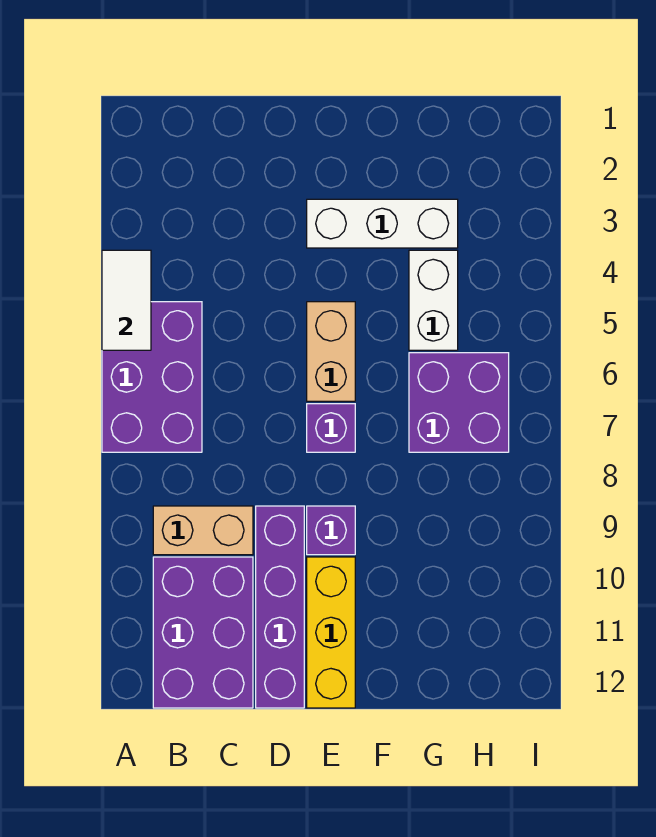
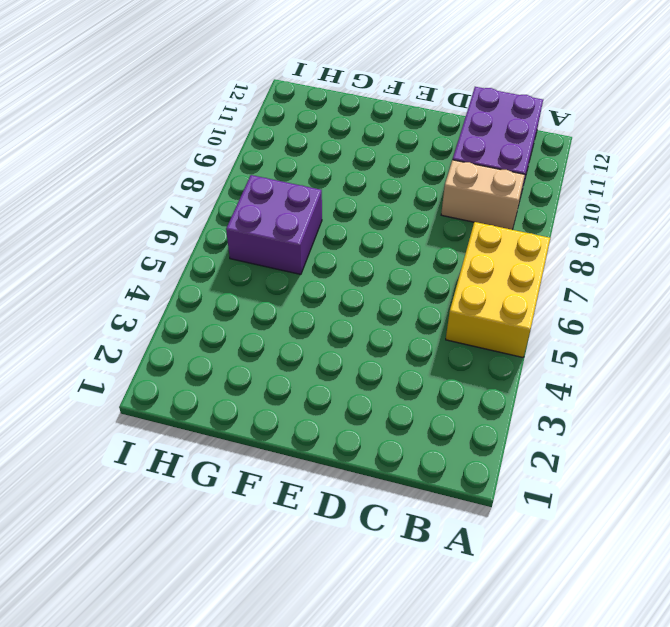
yellow brick A5:B7 level 1 -> purple brick A5:B7 level 1
none -> purple brick D9:D12 level 1
none -> white brick E3:G3 level 1
none -> tan brick E5:E6 level 1

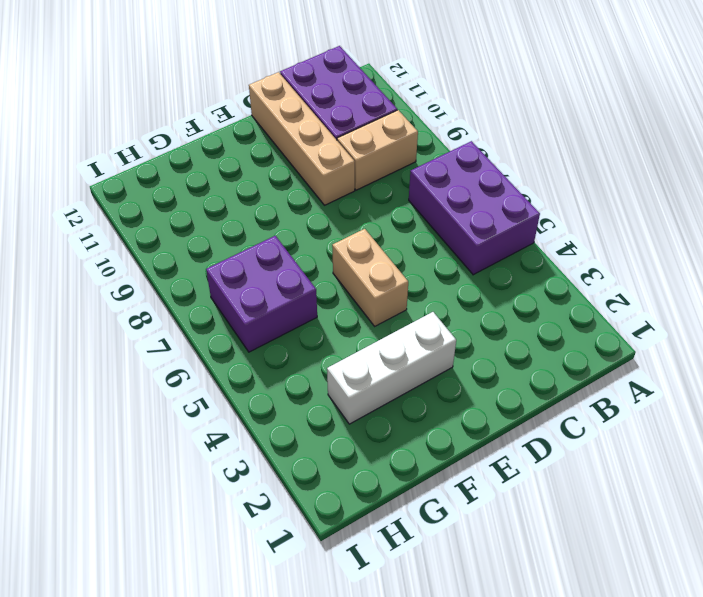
tan brick D9:D12 level 1 -> purple brick D9:D12 level 1
none -> purple brick E7 level 1
none -> purple brick E9 level 1
none -> yellow brick E10:E12 level 1

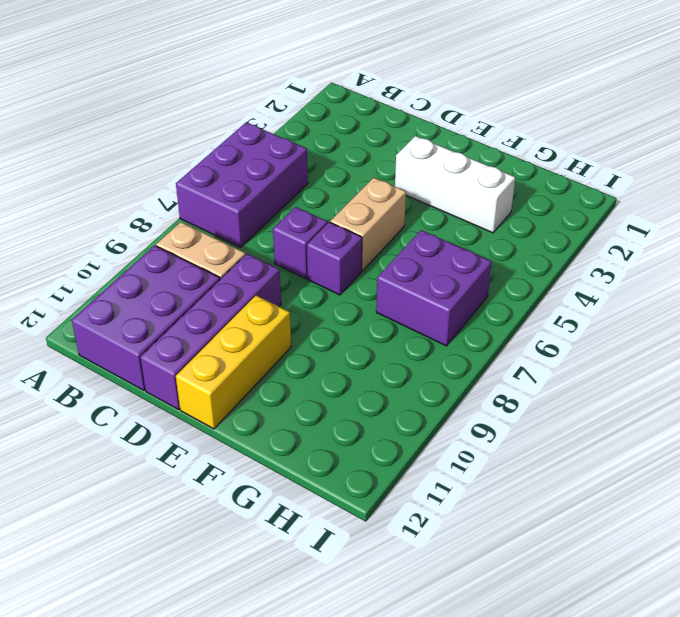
purple brick D7 level 1 -> purple brick E9 level 1
none -> white brick G4:G5 level 1
none -> white tile A4:A5 level 2

